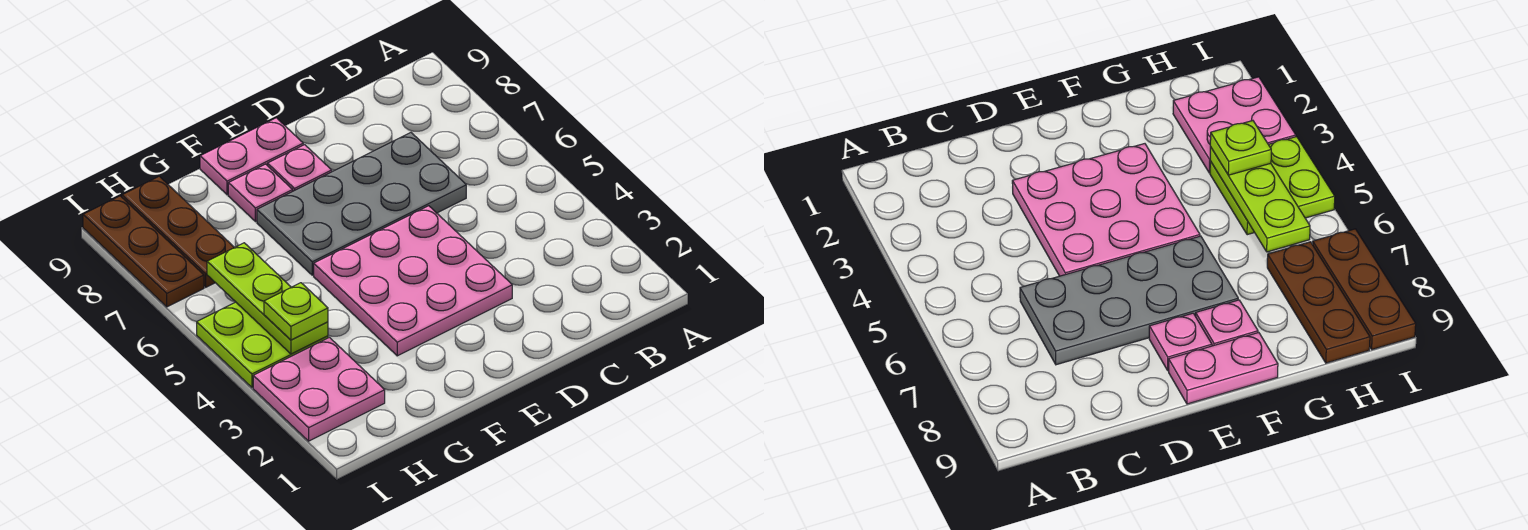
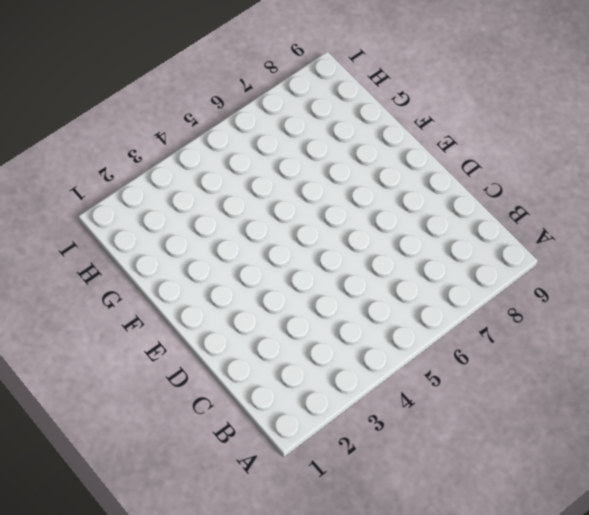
none -> grey plate C6:F7 level 1
none -> pink plate D3:F5 level 1

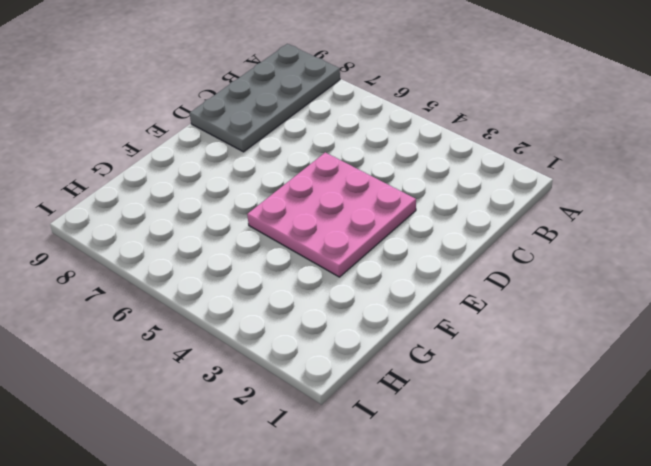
grey plate A8:D9 level 1 -> grey plate C6:F7 level 1
none -> pink plate E8 level 1
none -> pink plate E9:F9 level 1

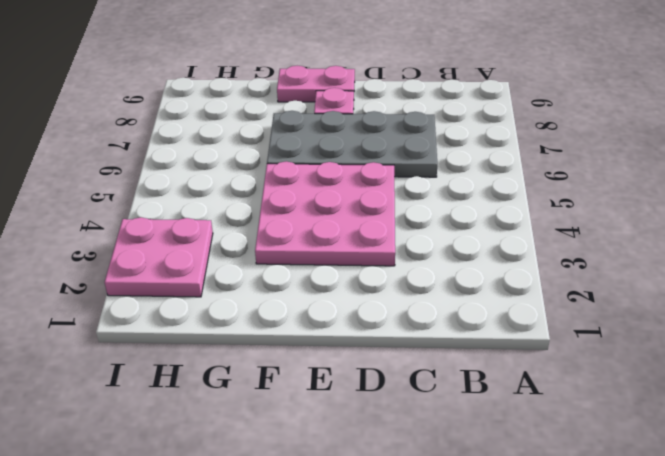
none -> pink plate F8 level 1
none -> lime plate H4:I5 level 1

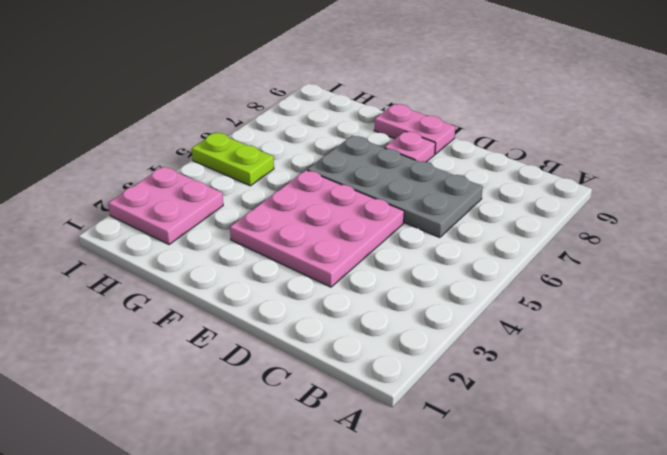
lime plate H5:I5 level 1 -> lime plate H4:I5 level 1
none -> pink plate F8 level 1
none -> brown plate H7:H9 level 1

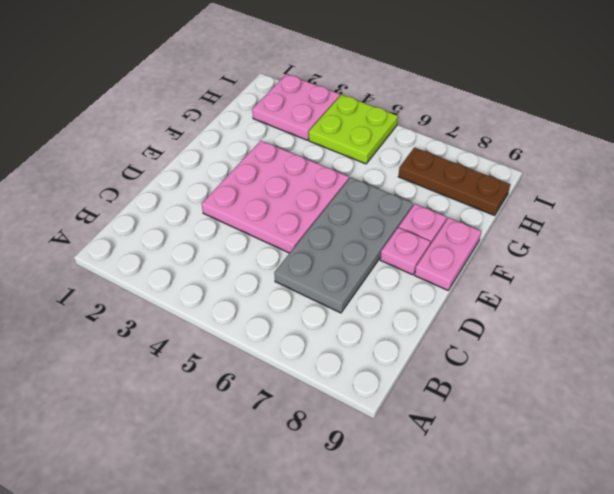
none -> brown plate I7:I9 level 1
none -> lime plate H4:H6 level 2

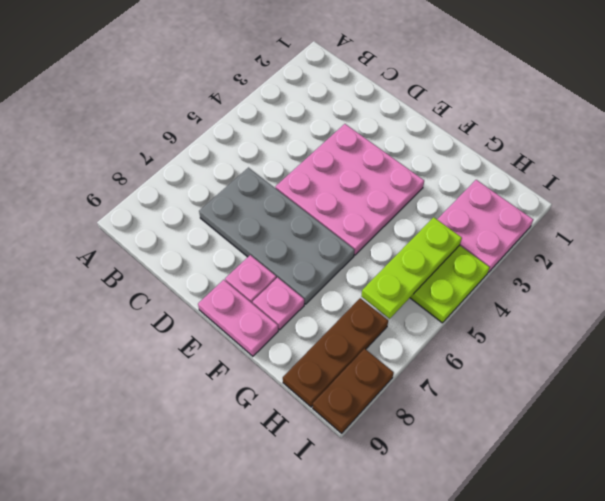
brown plate I8:I9 level 1 -> brown plate I7:I9 level 1
none -> lime plate H4 level 3

